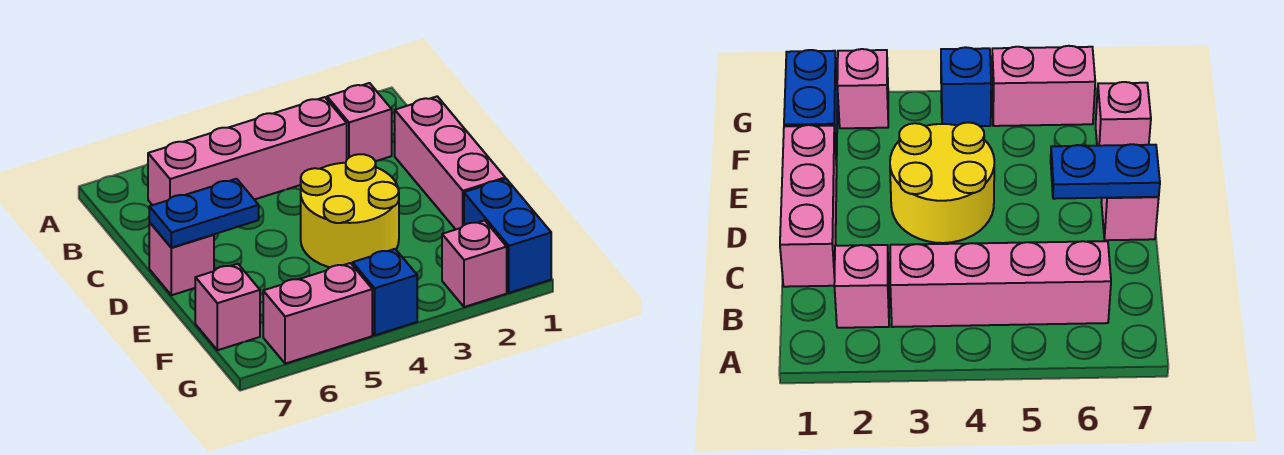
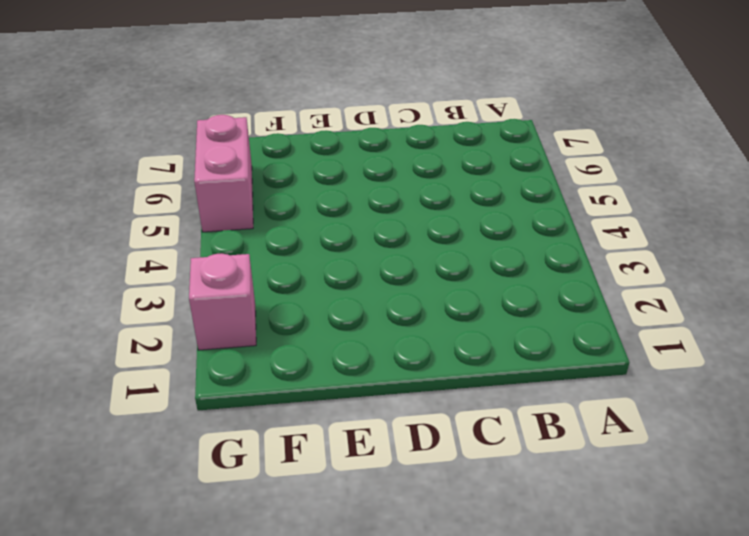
none -> pink brick B2 level 1
none -> pink brick B3:B6 level 1

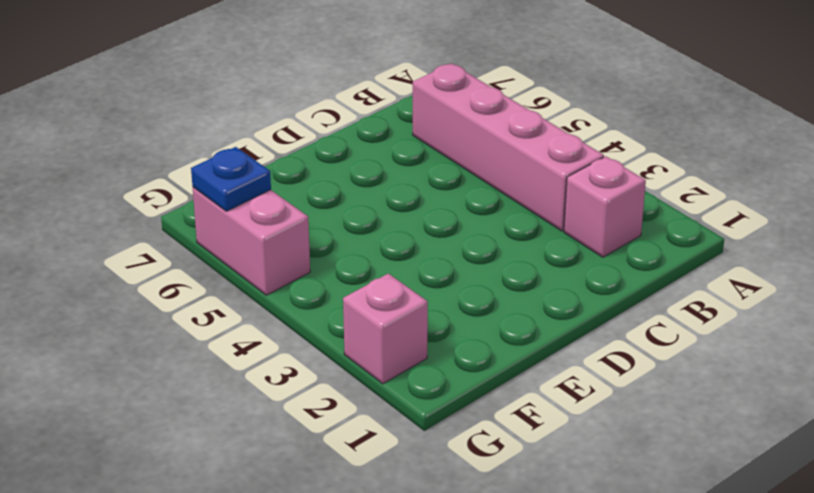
blue plate G6 level 2 -> none
none -> pink brick C1:E1 level 1
none -> yellow round brick D3:E4 level 1

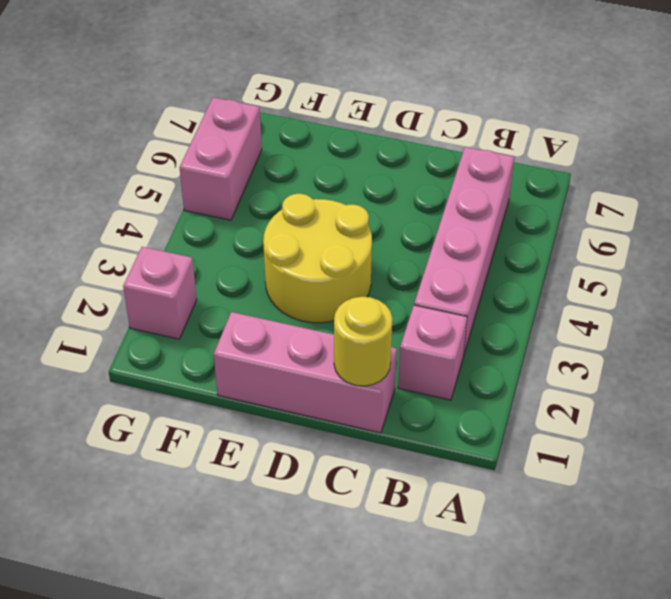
yellow round brick C1 level 2 -> none
none -> pink brick D7 level 1
none -> blue brick F1:G1 level 1

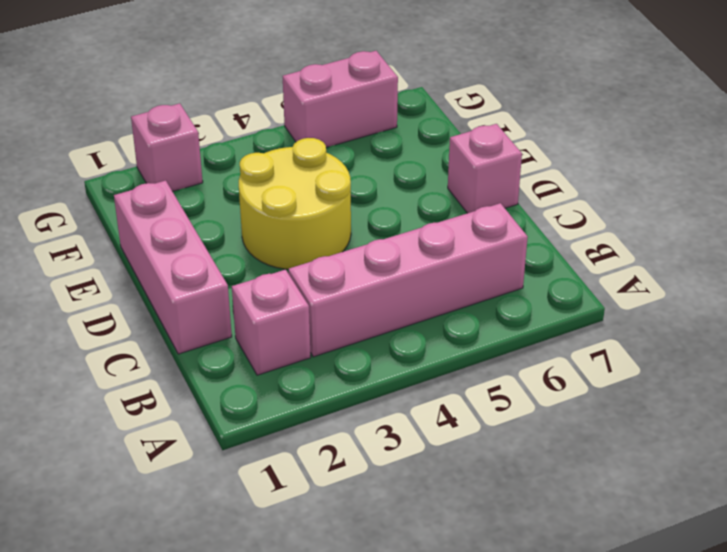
none -> blue brick F1:G1 level 1
none -> pink brick F7 level 1

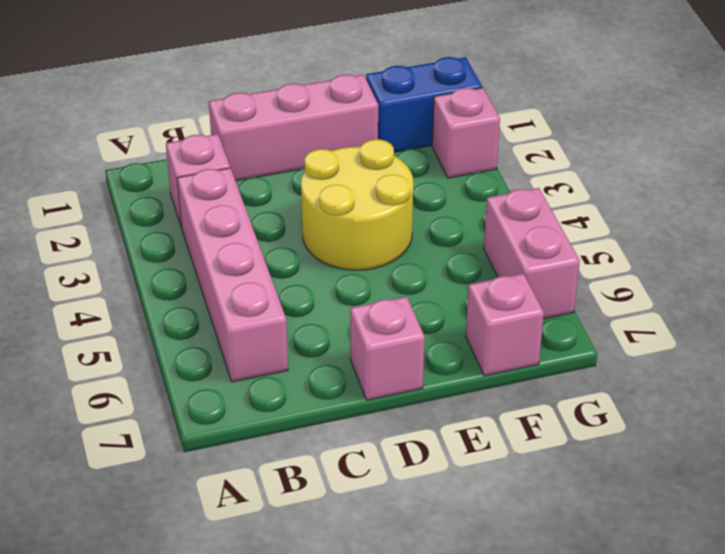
none -> blue brick G4 level 1
none -> blue plate D6:D7 level 2

